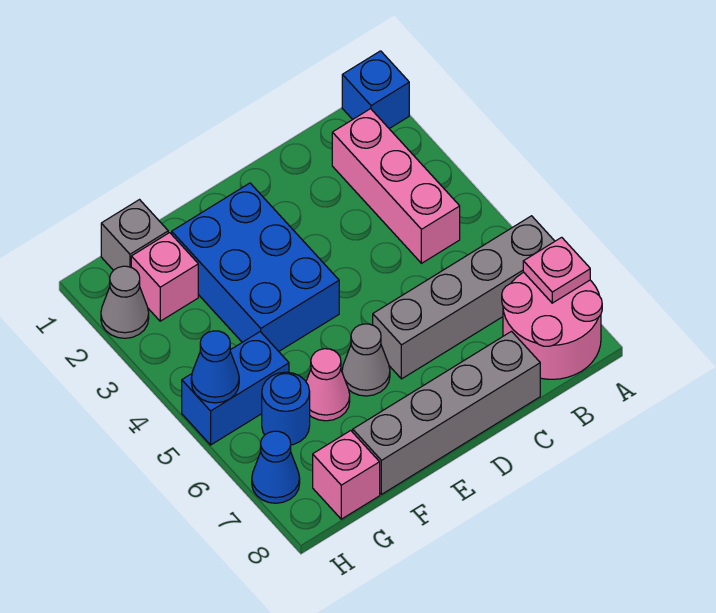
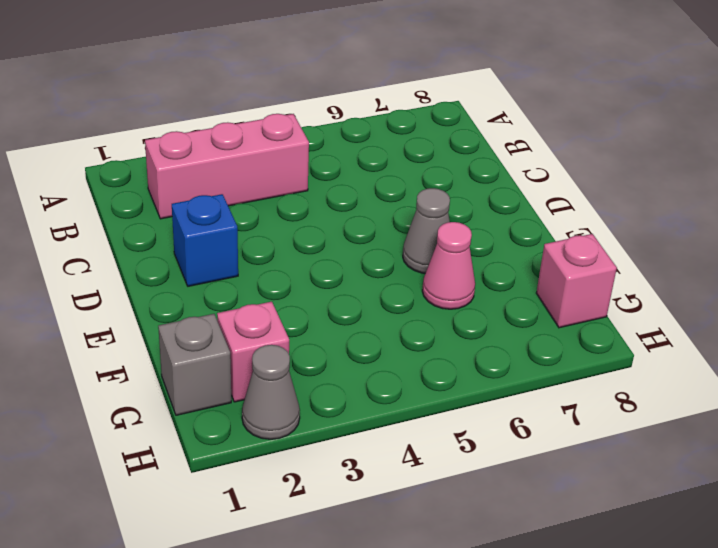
blue brick D2 level 1 -> blue brick A1 level 1
none -> grey brick A6:D6 level 1
none -> pink round brick A7:B8 level 1
none -> grey brick C8:F8 level 1

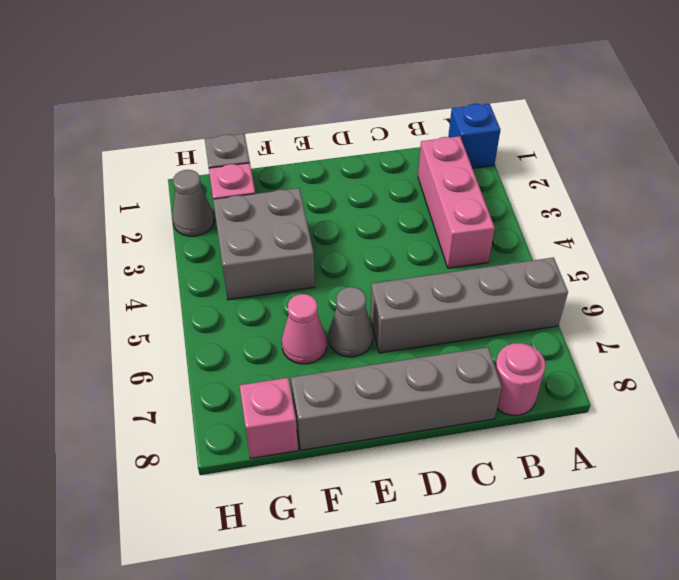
pink round brick B8 level 1 -> pink round brick A7:B8 level 1
grey brick F3:G4 level 1 -> blue brick E2:F4 level 1
none -> blue brick G5:H5 level 1
none -> blue round brick G6 level 1
none -> blue cone H7 level 1

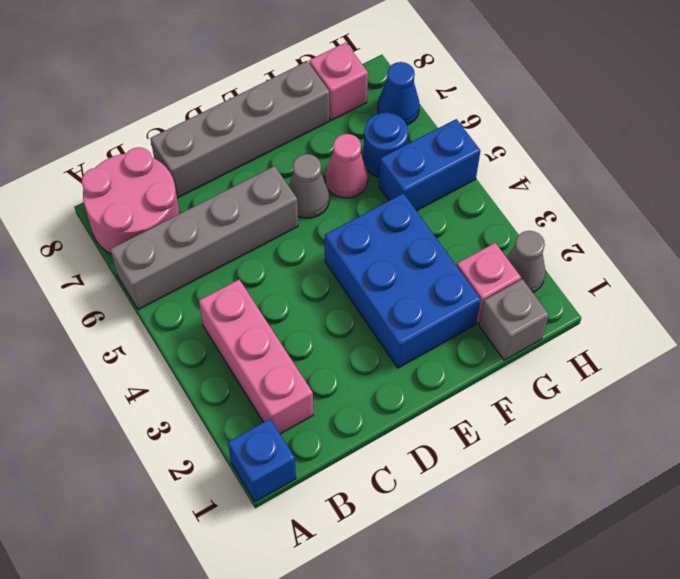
none -> pink plate A7 level 2
none -> blue cone H5 level 2

